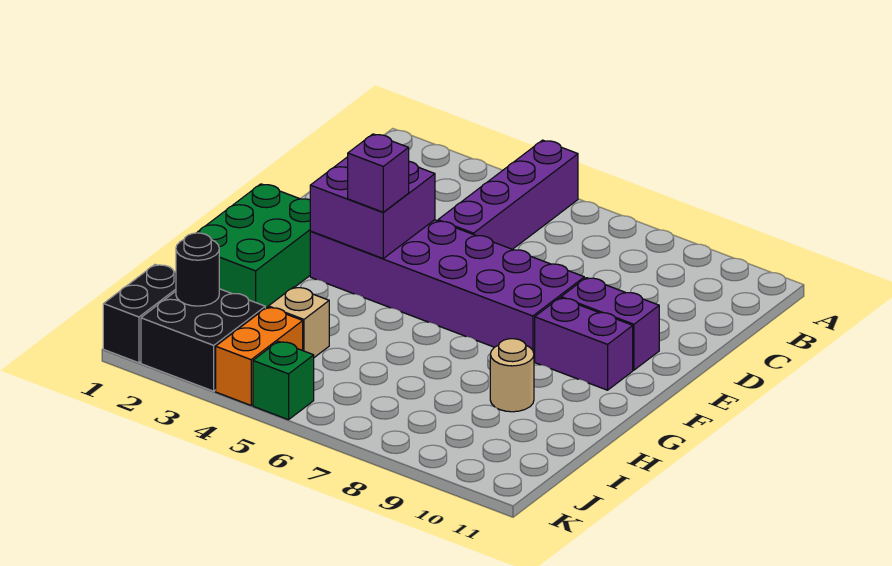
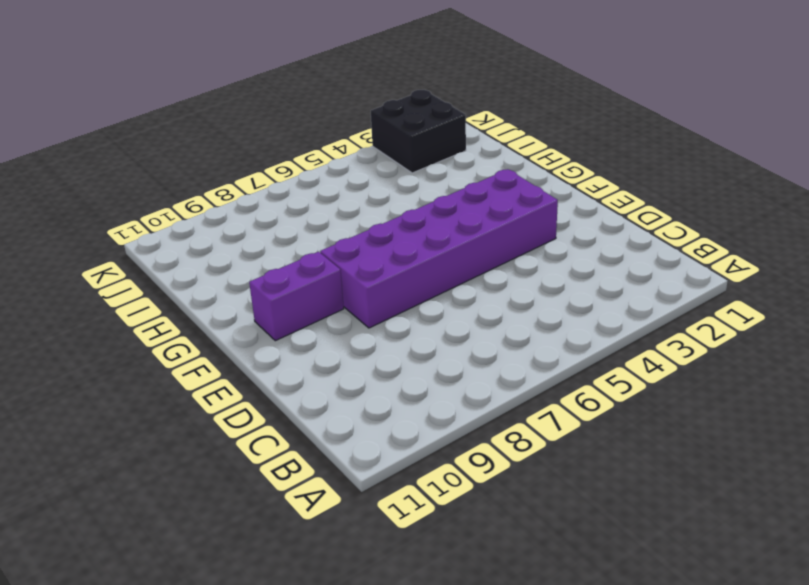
none -> purple brick A5:D5 level 1
none -> purple brick E9:E10 level 1
none -> green brick F1:H2 level 1

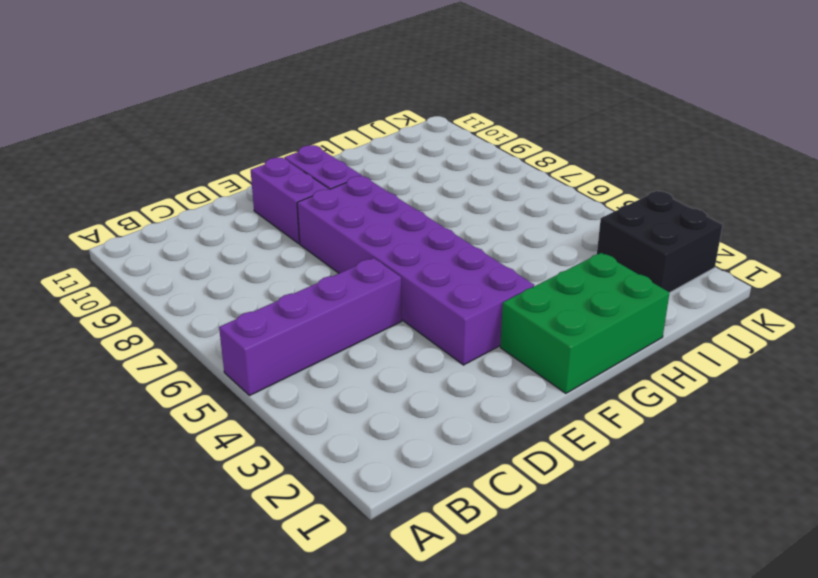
none -> tan round brick H9 level 1
none -> tan brick I4 level 1
none -> black brick J1:K1 level 1

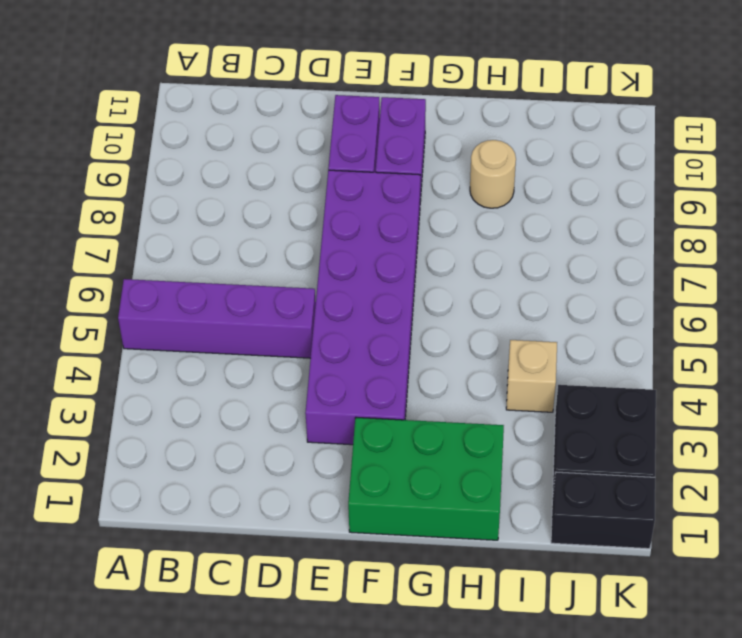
none -> orange brick J4:K4 level 1
none -> green brick K5 level 1
none -> purple brick E3:F4 level 2

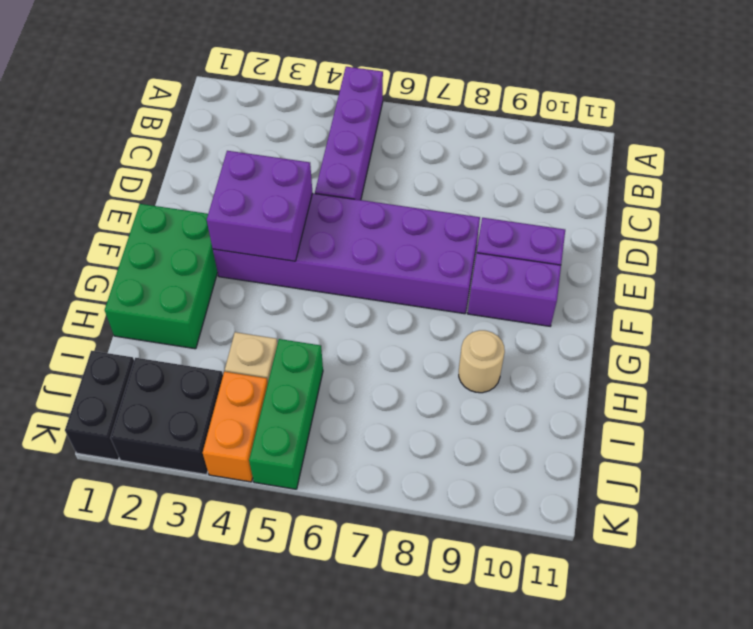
green brick I5:K5 level 1 -> green brick K5 level 1
none -> black round brick J2 level 2
none -> purple brick F4 level 3

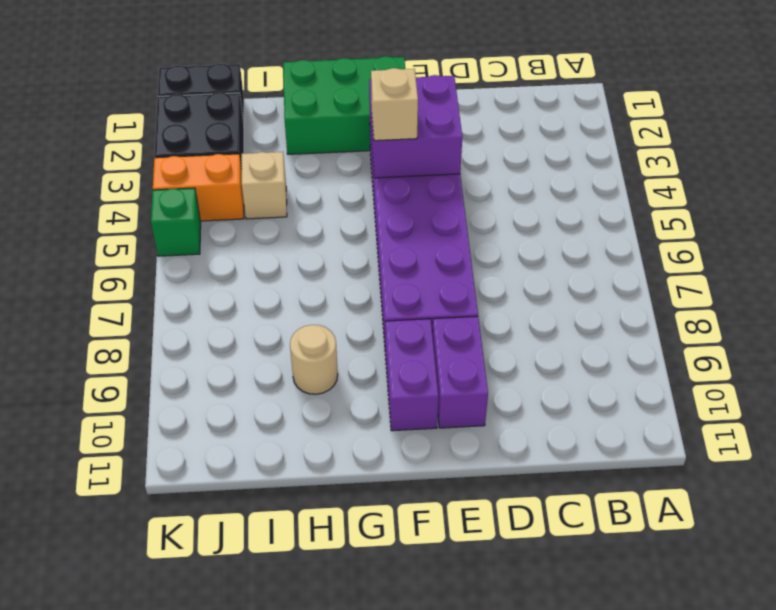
tan brick F4 level 3 -> purple brick F4 level 3
none -> purple brick A5:D5 level 1
none -> black round brick J2 level 2

